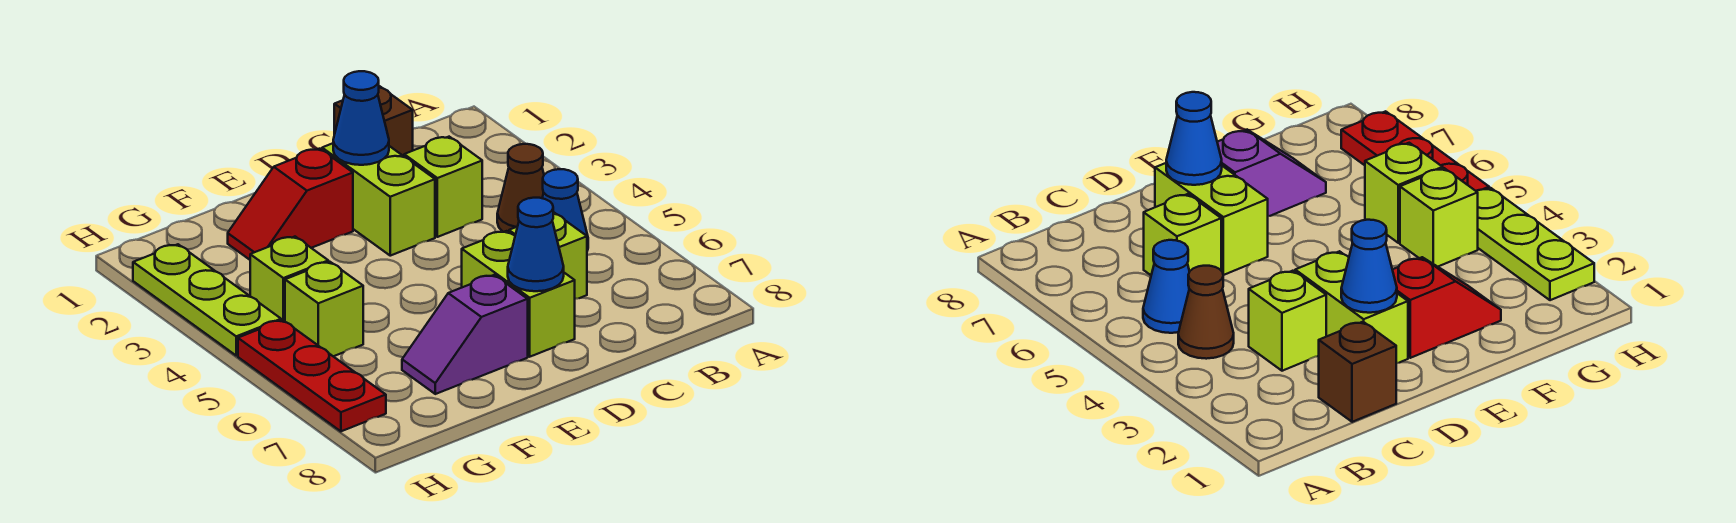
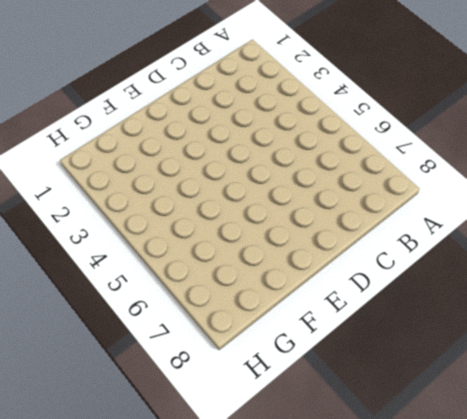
none -> brown cone B4 level 1
none -> blue cone B5 level 1
none -> brown brick C1 level 1

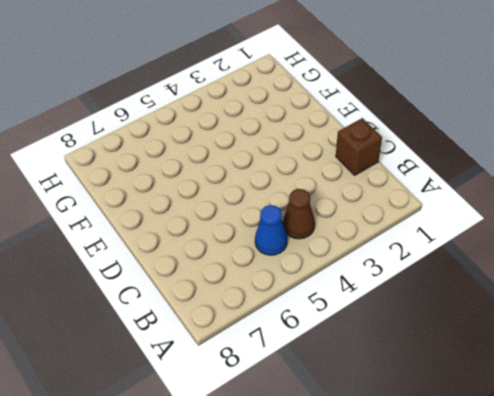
none -> lime brick C3 level 1
none -> lime brick C6 level 1
none -> lime brick D2:D3 level 1

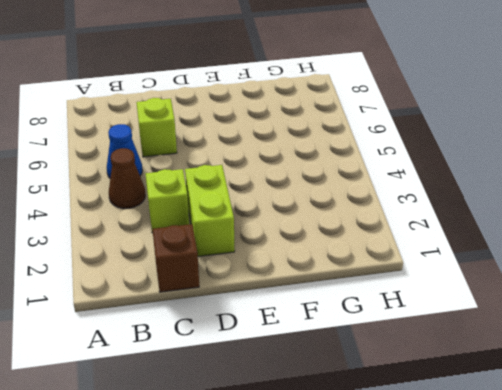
none -> lime brick D6:D7 level 1
none -> red slope E2:F2 level 1 top E
none -> purple slope E7:F7 level 1 top E

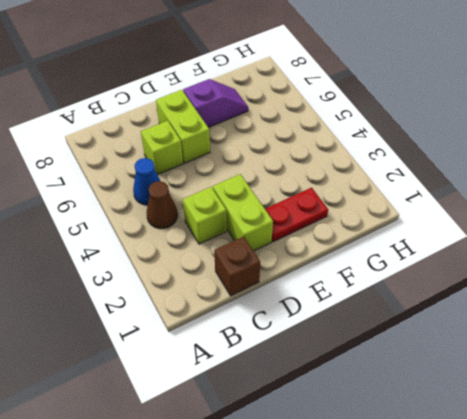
red plate E2:F2 level 1 -> red slope E2:F2 level 1 top E
none -> lime brick G4 level 1
none -> lime brick G5 level 1
none -> lime plate H2:H4 level 1

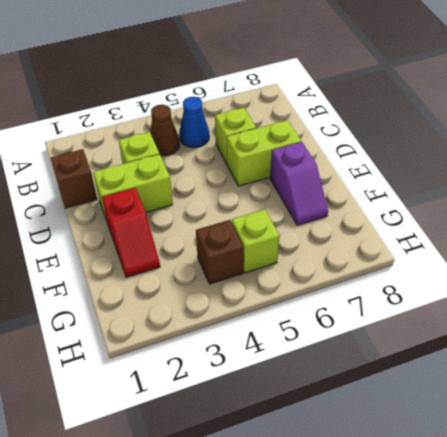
brown brick G4 level 1 -> lime brick G4 level 1
none -> lime plate H2:H4 level 1
none -> red plate H5:H7 level 1
none -> blue cone D2 level 2

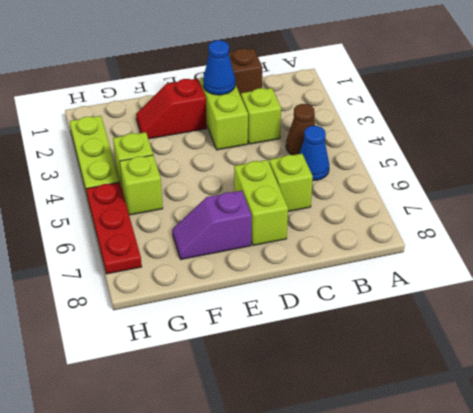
none -> blue cone D7 level 2

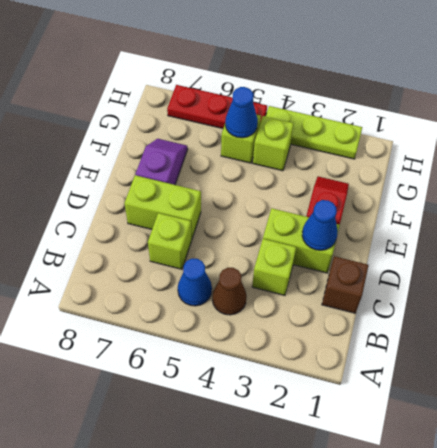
blue cone G5 level 2 -> blue cone D7 level 2

